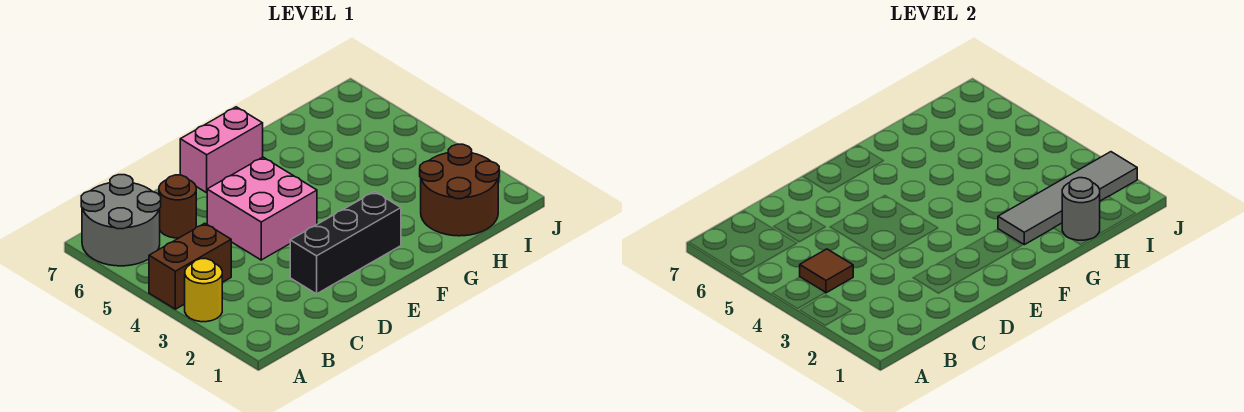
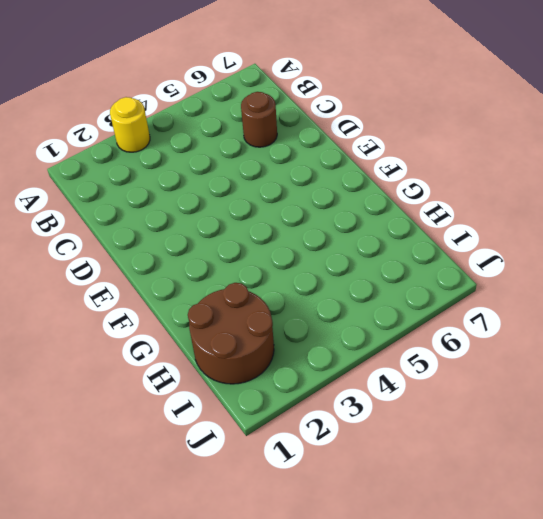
none -> brown brick A4:B4 level 1
none -> grey round brick A6:B7 level 1

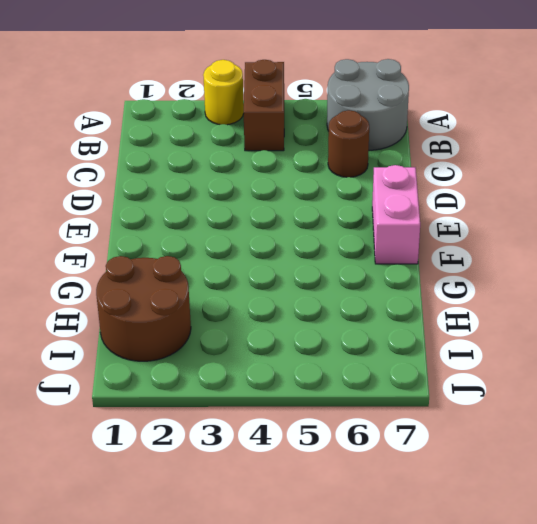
none -> black brick D2:F2 level 1
none -> pink brick D4:E5 level 1

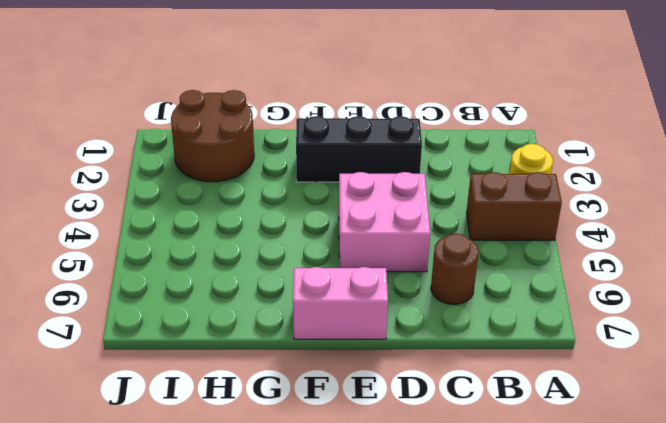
none -> grey round brick A6:B7 level 1
none -> brown tile B4 level 2

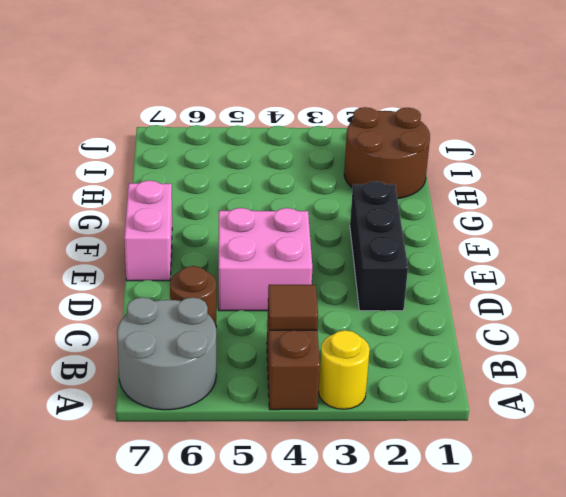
none -> grey tile G2:J2 level 2
none -> grey round brick H1 level 2

